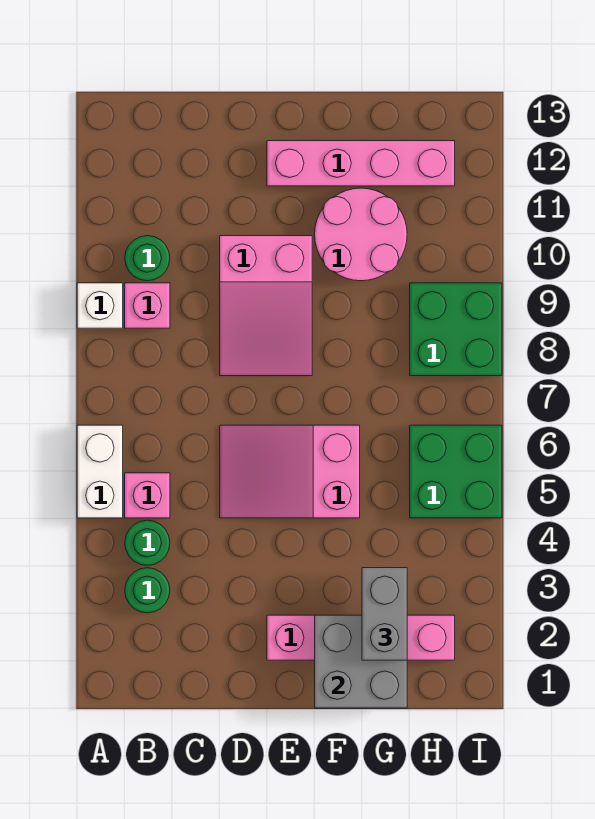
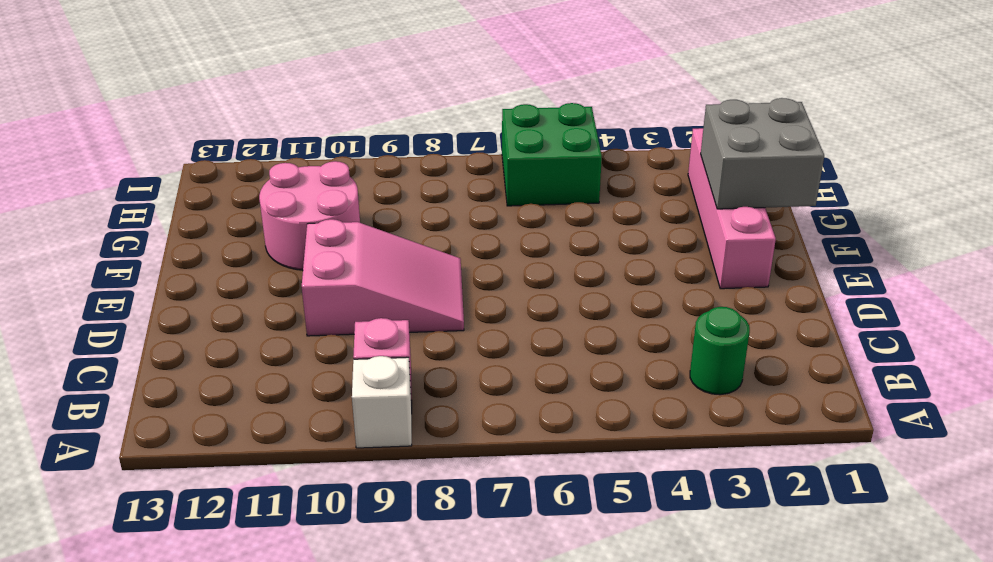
none -> white brick A5:A6 level 1
none -> green round brick B4 level 1
none -> pink brick B5 level 1

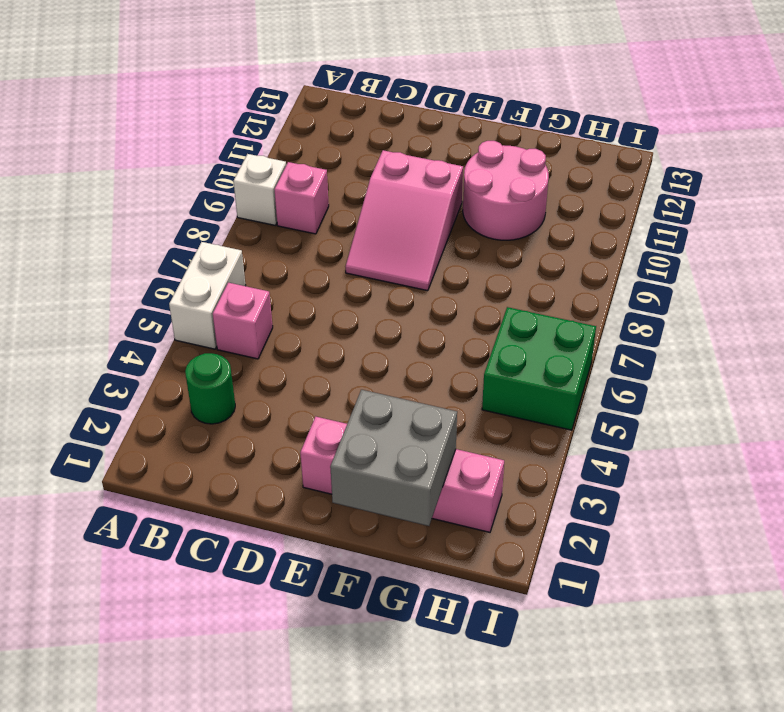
none -> green round brick B4 level 1
none -> green round brick B10 level 1
none -> pink slope D5:F6 level 1 top F

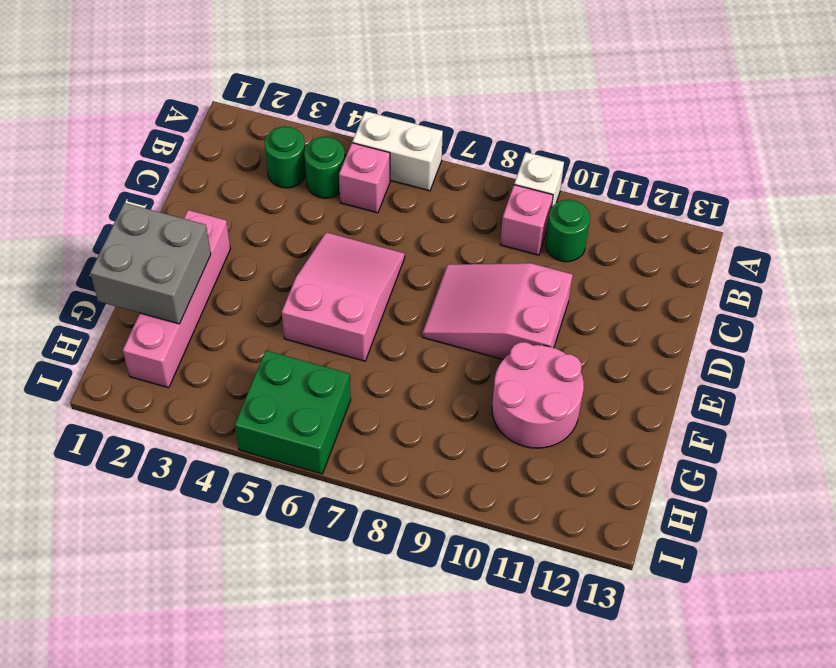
none -> pink brick E12:H12 level 1
none -> green brick H8:I9 level 1
none -> grey brick G2:G3 level 3

